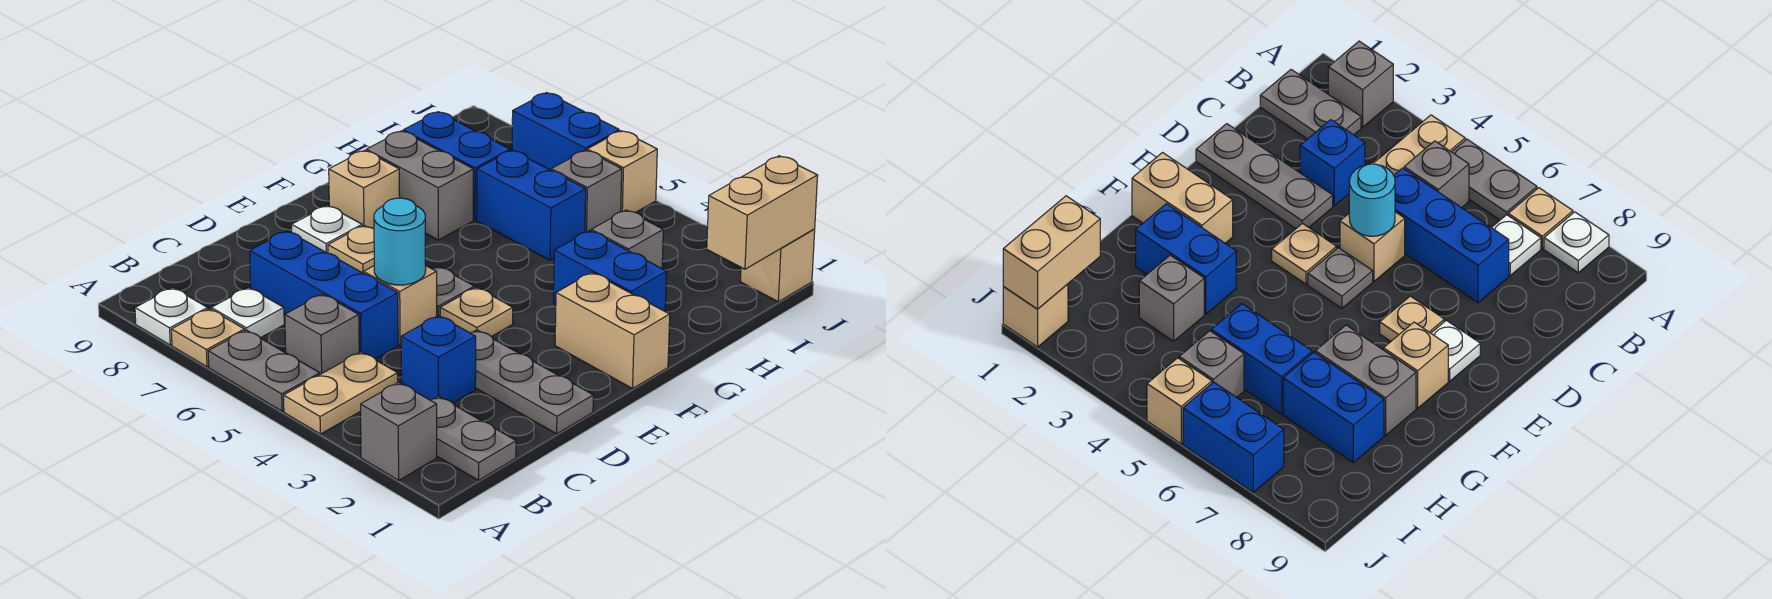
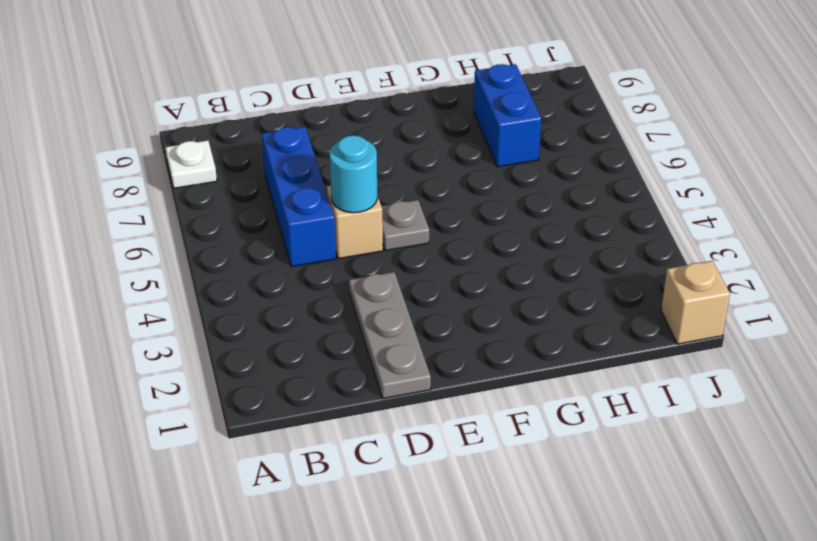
none -> grey brick A2 level 1
none -> tan plate A4:B4 level 1
none -> grey plate A5:A6 level 1

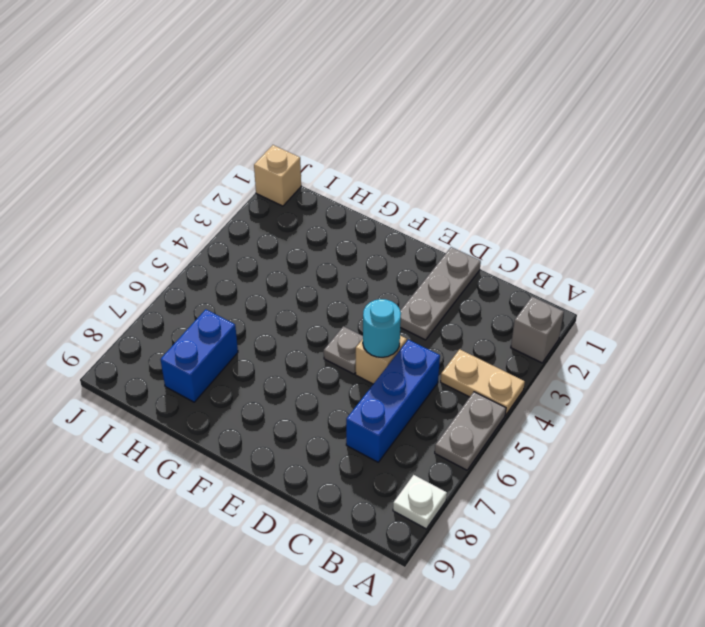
none -> tan plate A7 level 1
none -> grey plate B1:B2 level 1
none -> grey brick B5 level 1

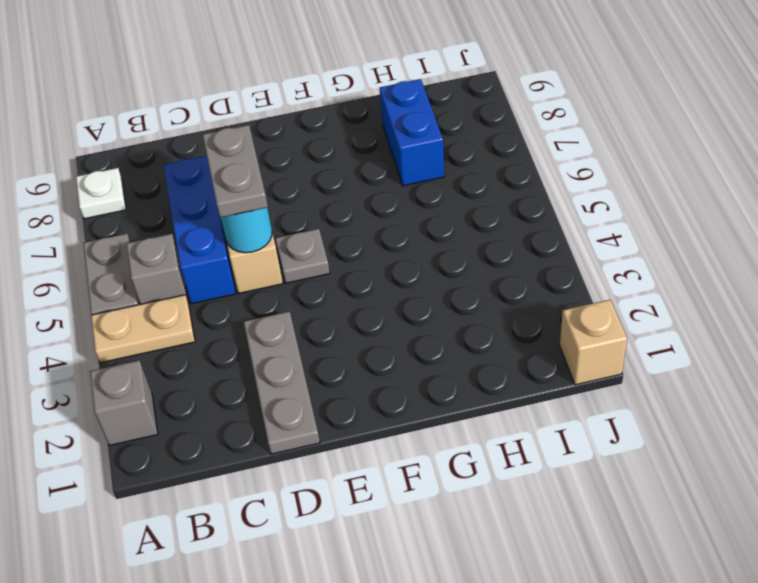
grey plate D5:D6 level 3 -> grey plate B1:B2 level 1
none -> tan plate A7 level 1
none -> white plate B7 level 1
none -> blue brick C3 level 1

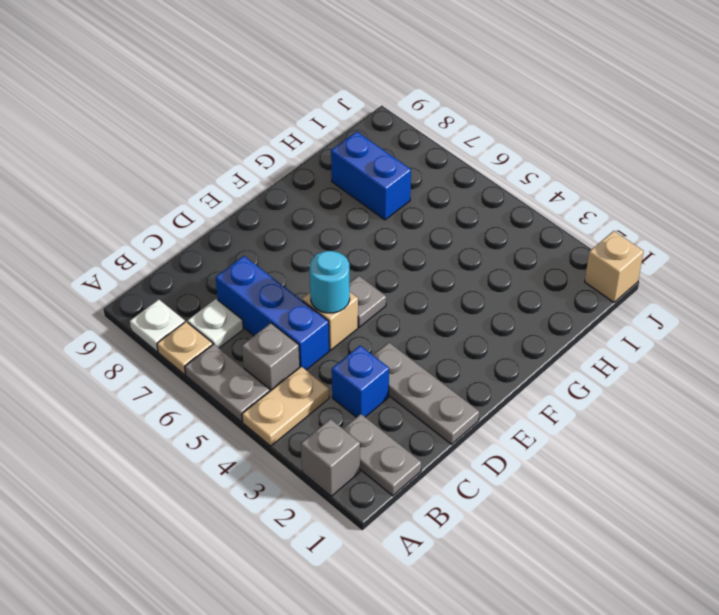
none -> tan plate E4 level 1
none -> tan plate E7 level 1
none -> white plate E8 level 1

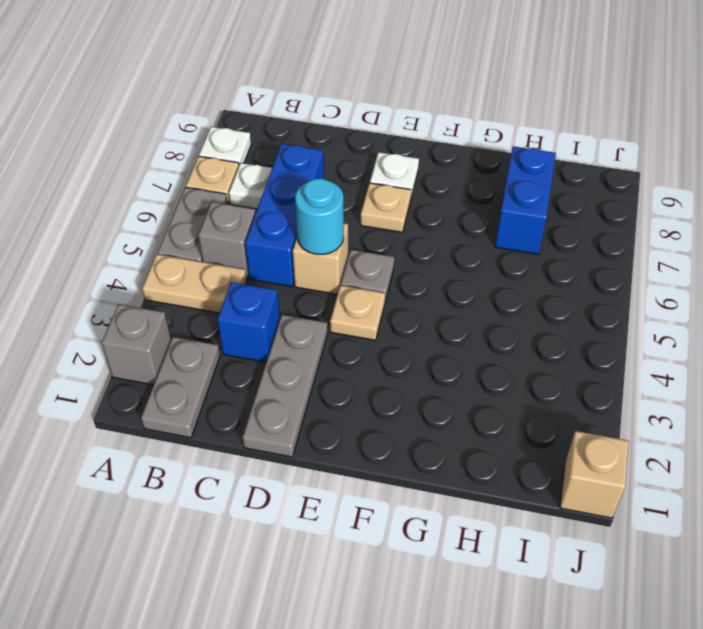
none -> tan brick F1:F2 level 1
none -> tan brick F8 level 1
none -> blue brick G2:G3 level 1

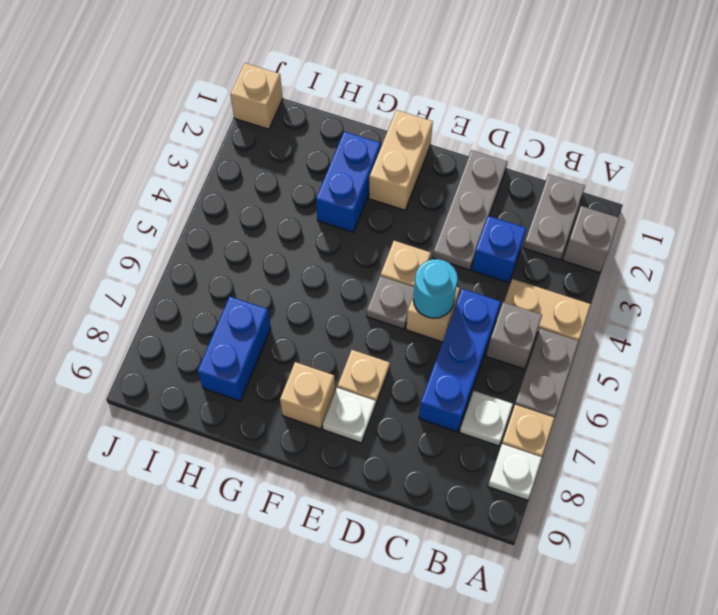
none -> grey brick G7:G8 level 1
none -> grey brick H3 level 1
none -> blue brick H5:H6 level 1

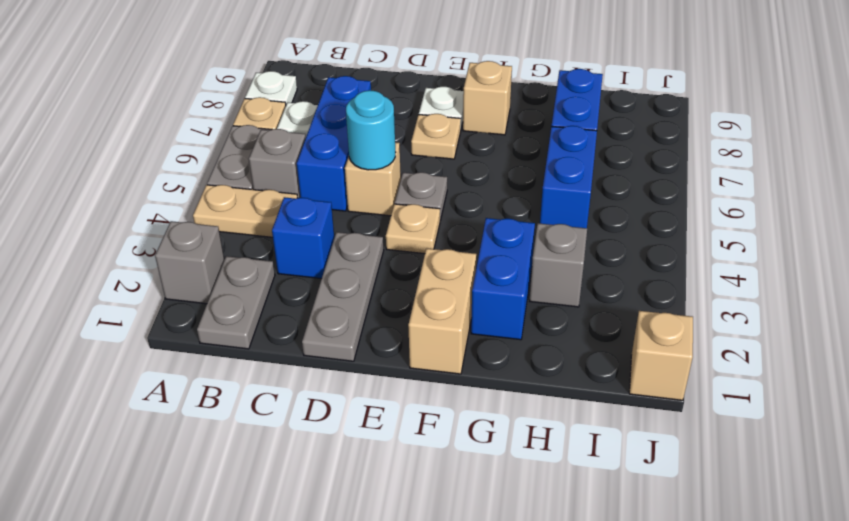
none -> grey brick G7:G8 level 1
none -> grey brick I5 level 1
none -> tan brick J5 level 1

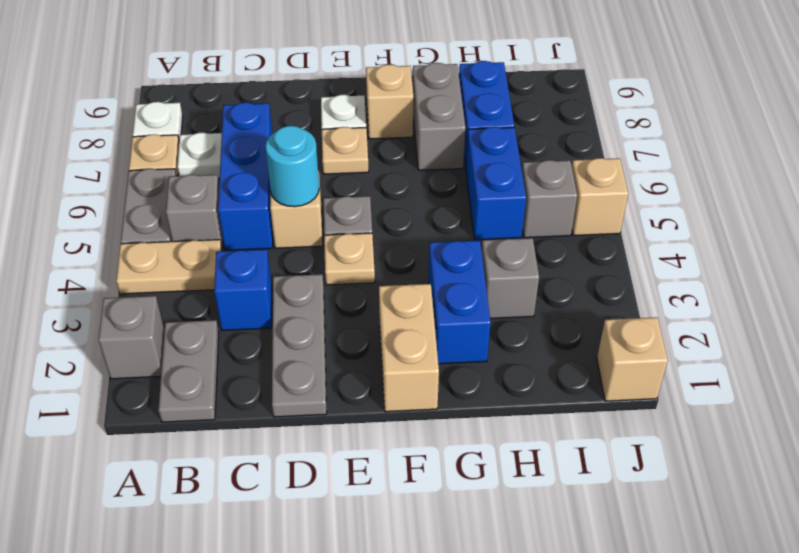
none -> blue brick J6:J7 level 1
none -> tan brick I1:J1 level 2

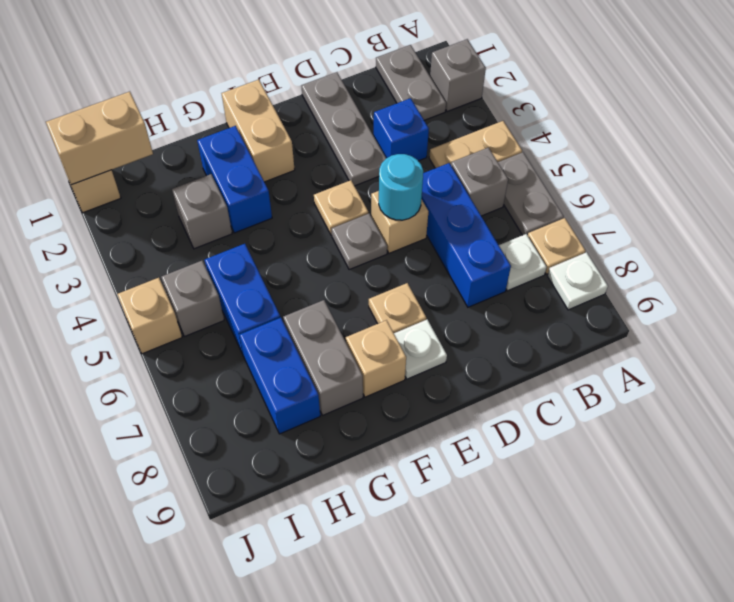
none -> blue brick J6:J7 level 1

